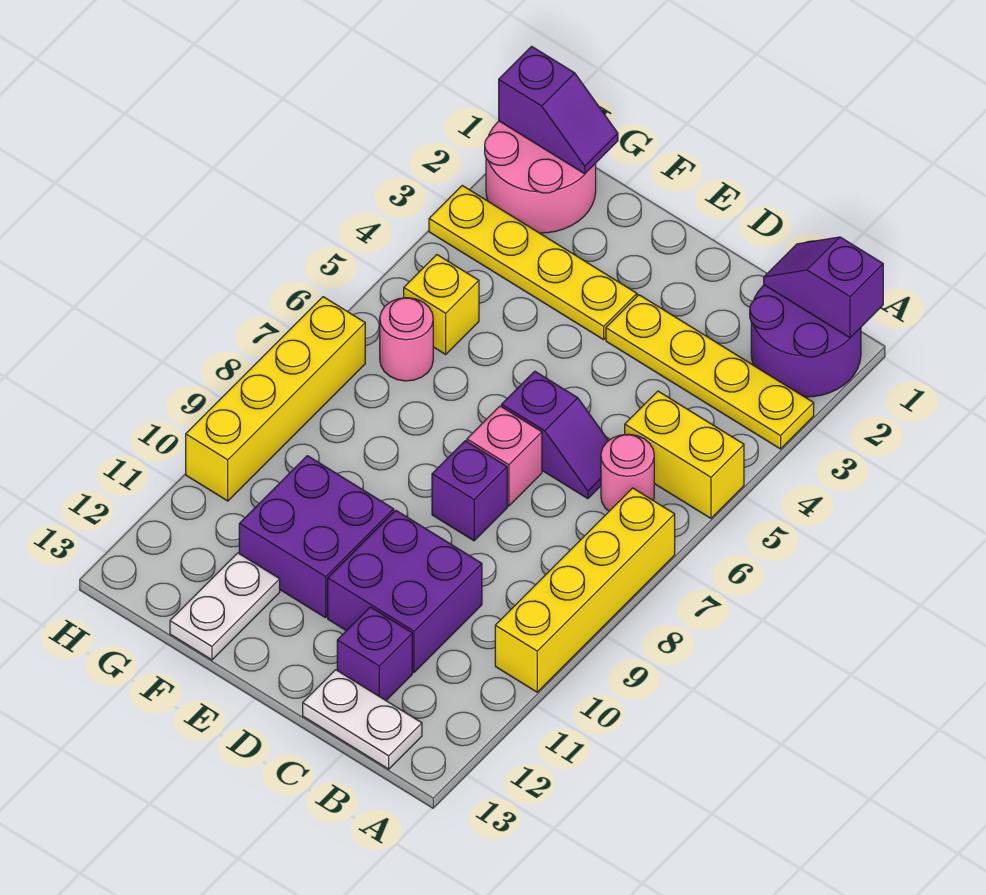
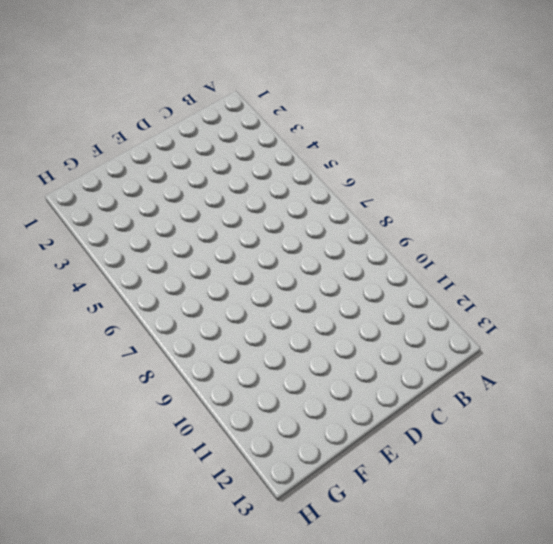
none -> purple round brick A1:B2 level 1
none -> yellow plate A3:D3 level 1
none -> yellow brick A5:B5 level 1

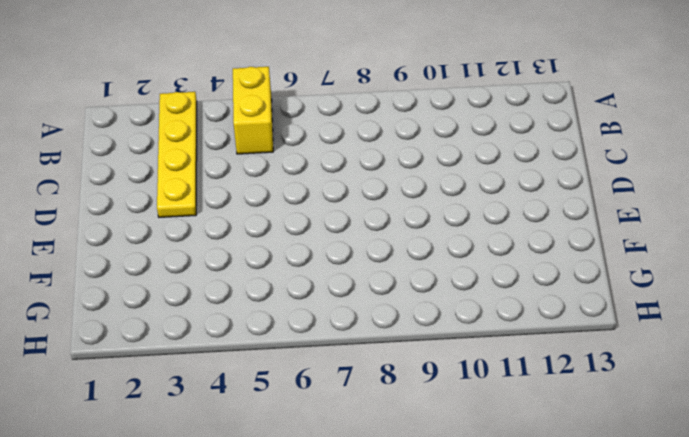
none -> purple round brick A1:B2 level 1
none -> yellow brick A7:A10 level 1
none -> pink round brick B6 level 1

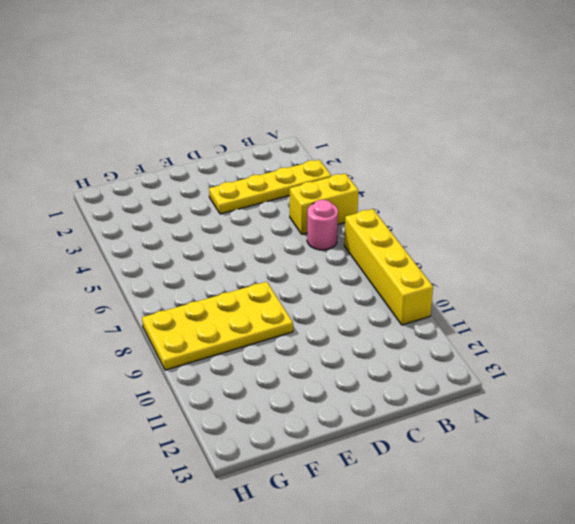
yellow plate E8:H9 level 1 -> yellow brick H7:H10 level 1
none -> purple round brick A1:B2 level 1
none -> white plate B13:C13 level 1
none -> purple slope C6:D6 level 1 top D

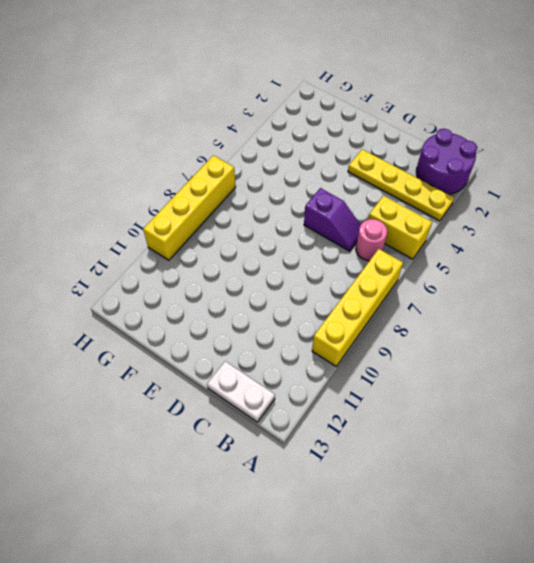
none -> purple brick C10:D11 level 1
none -> purple brick C12 level 1
none -> pink brick D7 level 1

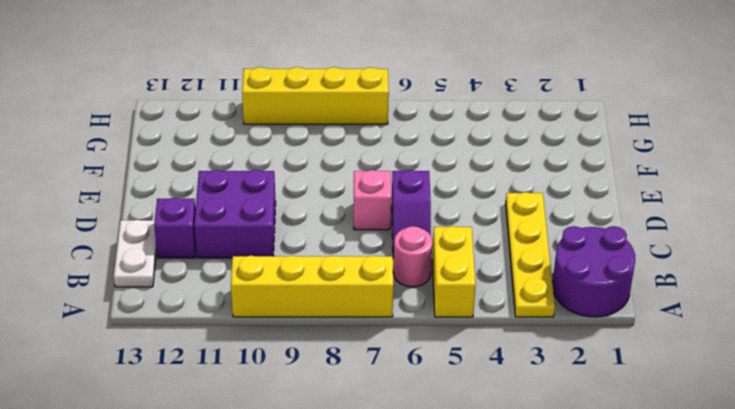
none -> purple brick D8 level 1
none -> yellow plate E3:H3 level 1
none -> purple brick E10:F11 level 1

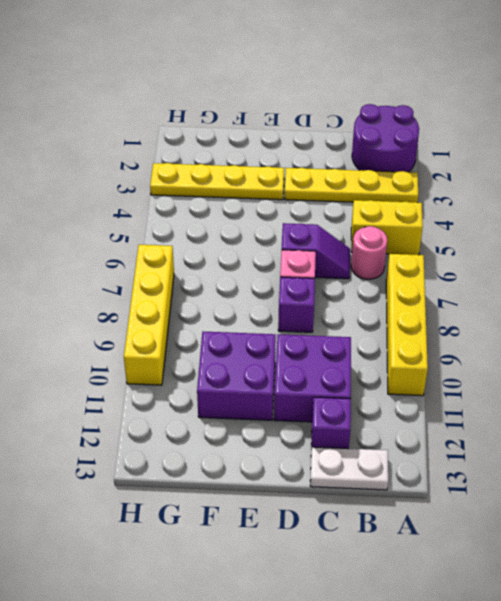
none -> white plate F12:F13 level 1
none -> pink round brick G1:H2 level 1
none -> yellow brick G5 level 1

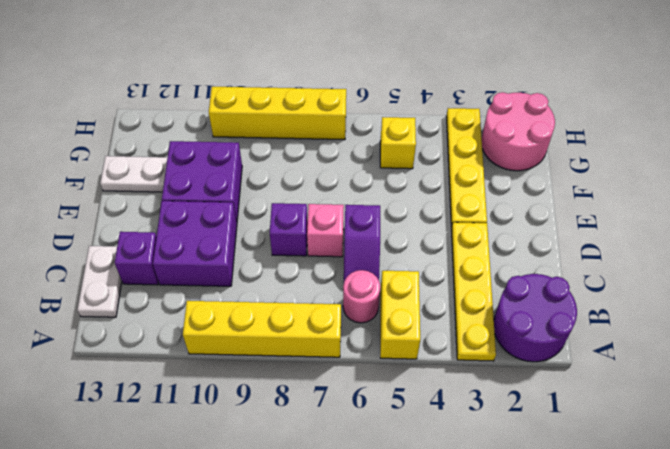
none -> pink round brick G6 level 1
none -> purple slope A1:B1 level 2 top A
none -> purple slope G1:H1 level 2 top H

